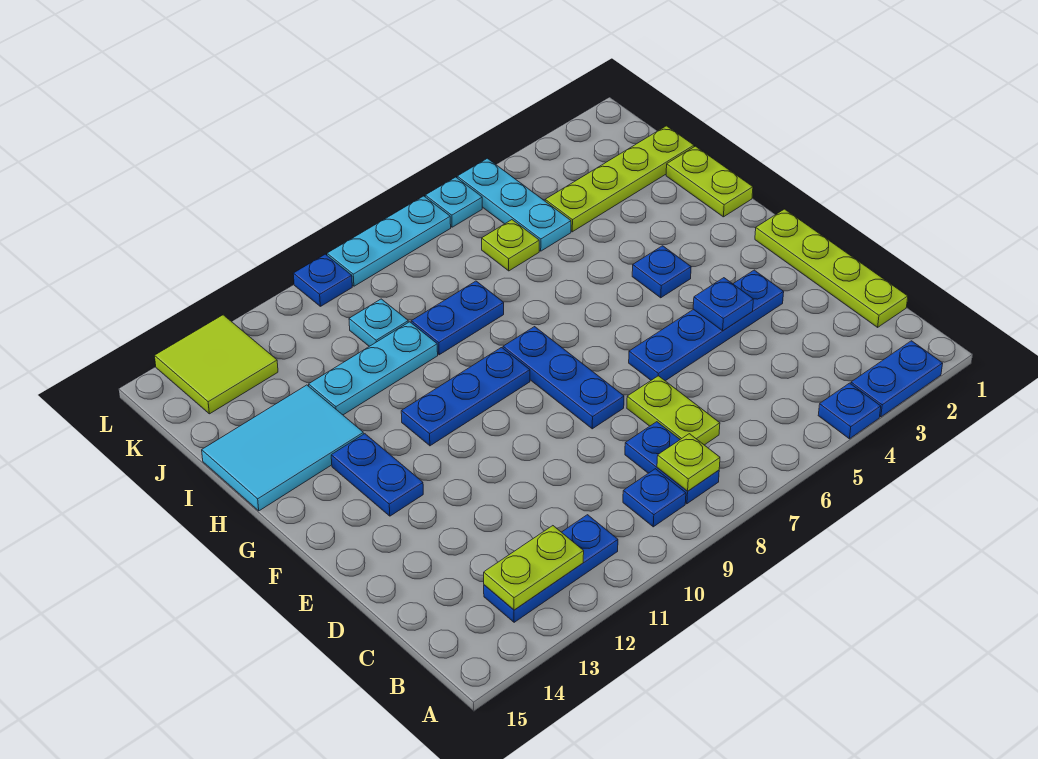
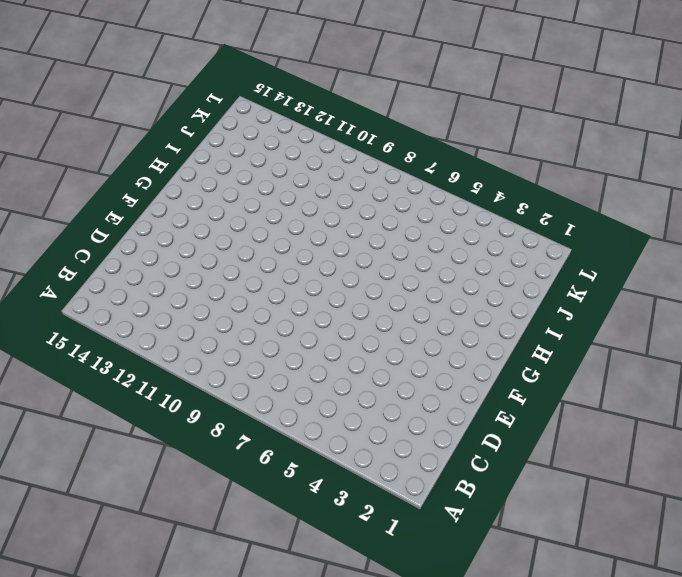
none -> blue plate A2:A3 level 1
none -> blue plate A4 level 1
none -> blue plate B8:C8 level 1

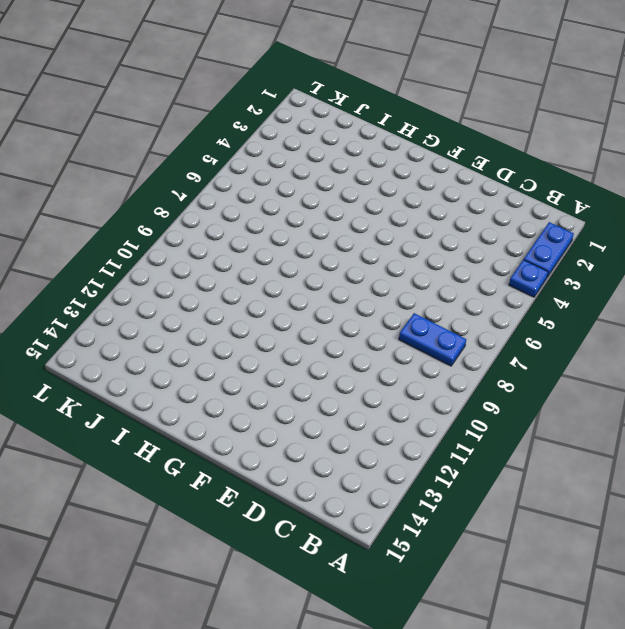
none -> blue plate B9 level 1
none -> blue plate B11:B13 level 1
none -> lime plate C1:F1 level 1

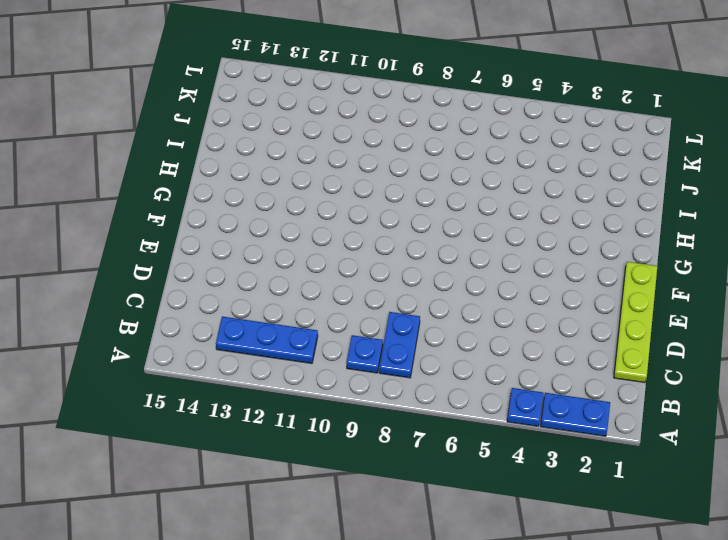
none -> lime plate C7:D7 level 1
none -> blue plate E3:E6 level 1
none -> blue plate E8:G8 level 1

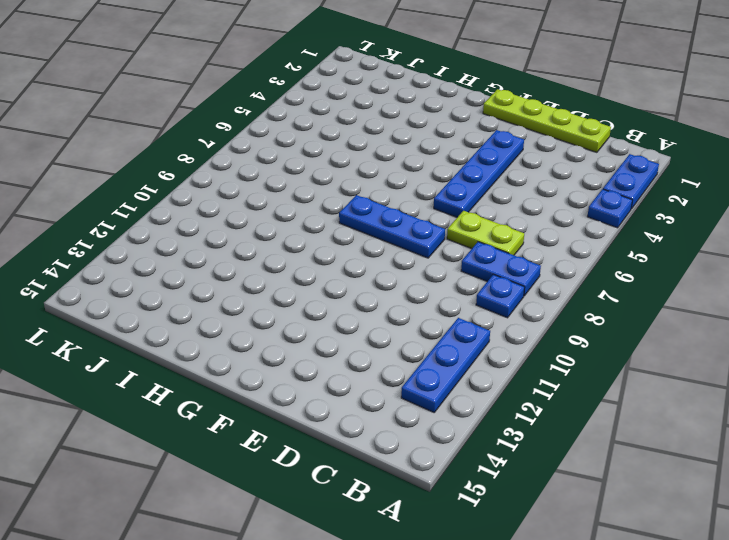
none -> blue plate F13:G13 level 1
none -> blue plate G4 level 1
none -> blue plate G9:G11 level 1

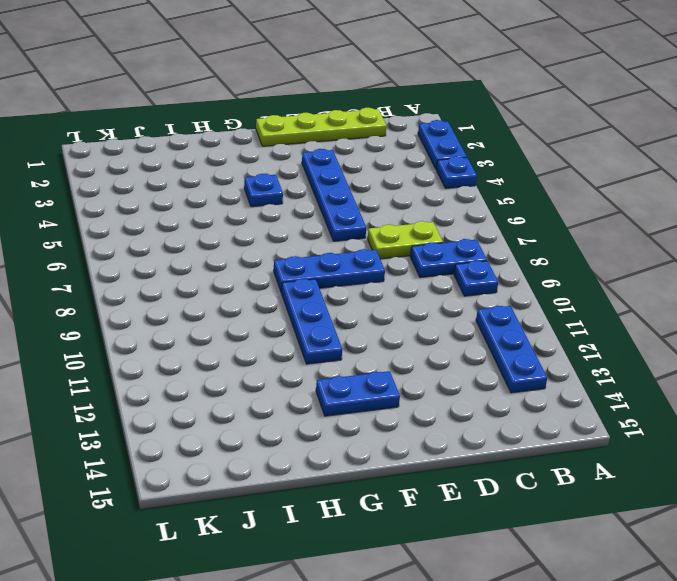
none -> lime plate H1:I1 level 1
none -> cyan tile H13:I15 level 1
none -> blue plate I8:I9 level 1

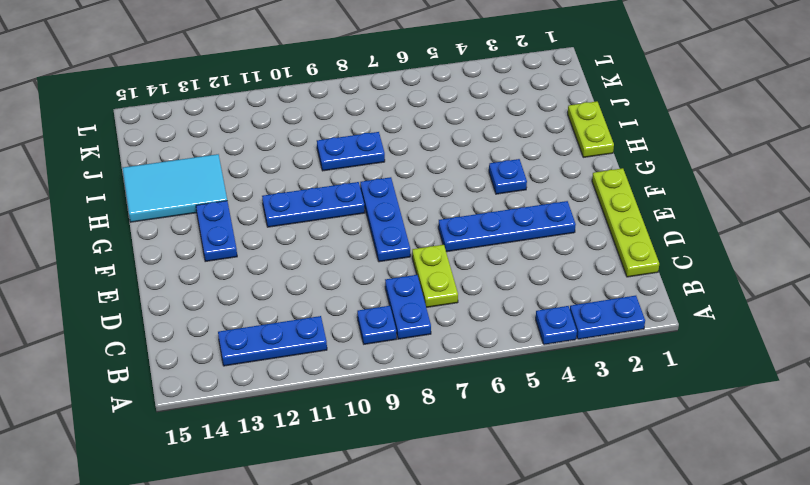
none -> cyan plate I10:I12 level 1
none -> lime plate J1:J4 level 1
none -> cyan plate J5:L5 level 1

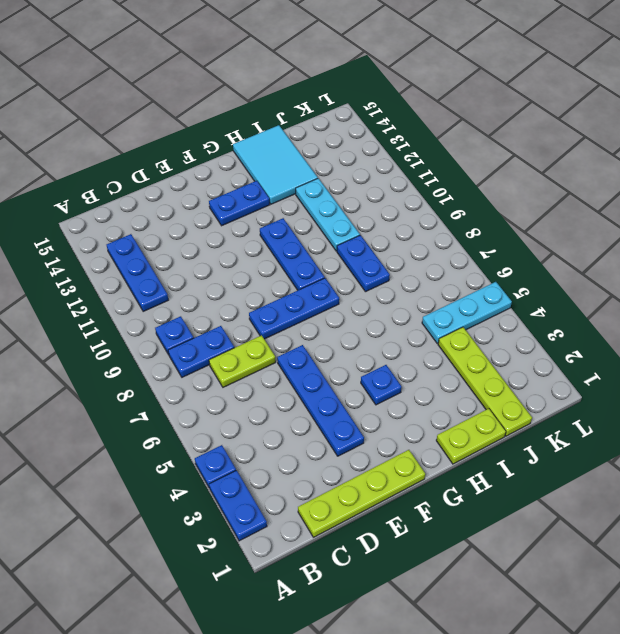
none -> lime plate J6 level 1
none -> cyan plate J10 level 1
none -> lime tile K13:L14 level 1

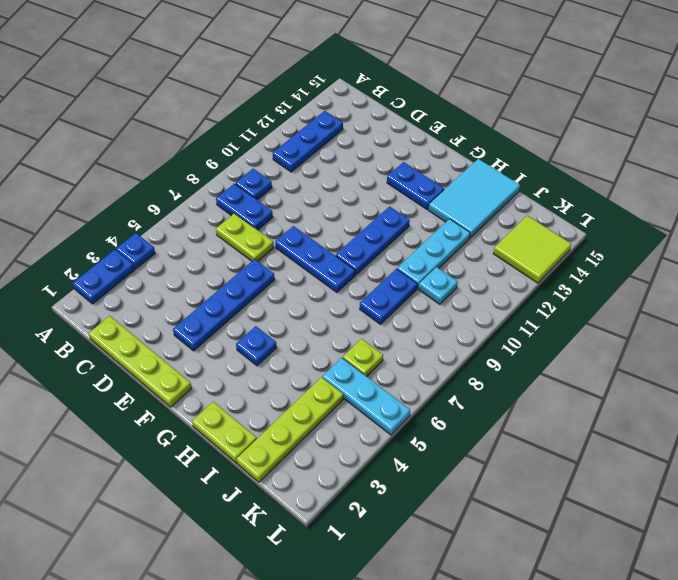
none -> cyan plate L6 level 1
none -> cyan plate L7:L9 level 1
none -> blue plate L10 level 1

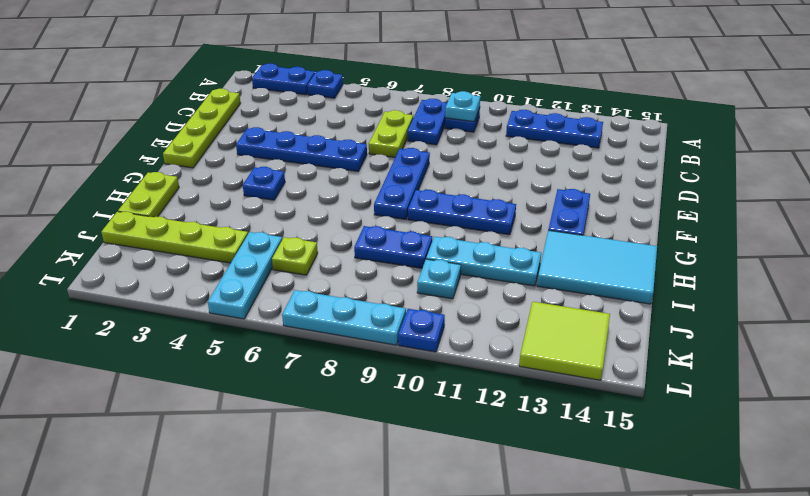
cyan plate B9 level 2 -> cyan plate L6 level 1
none -> lime plate B8 level 2
none -> lime plate B12:B13 level 2
none -> blue plate E4 level 2

